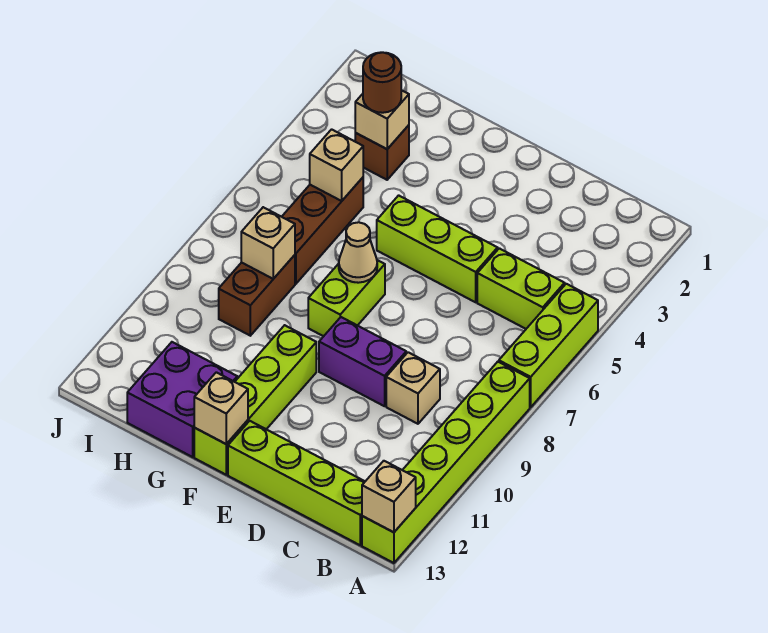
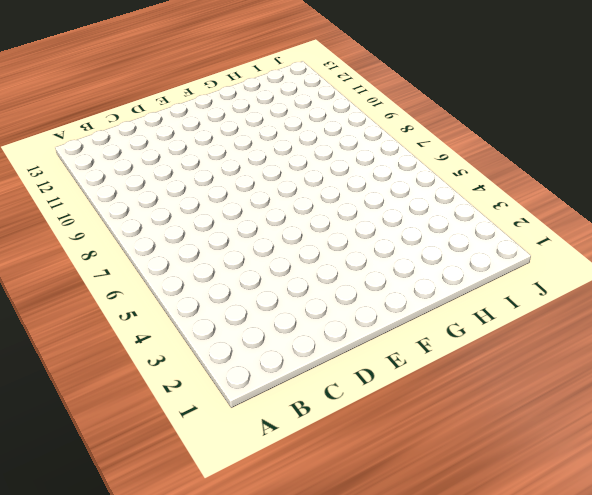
none -> lime brick A5:A7 level 1
none -> lime brick A8:A13 level 1
none -> lime brick B5:C5 level 1

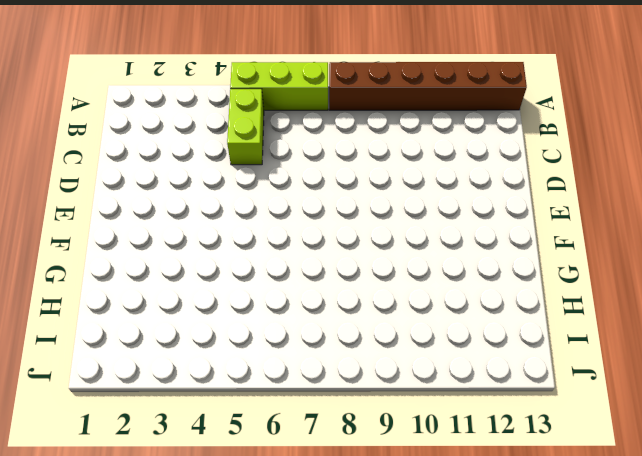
brown brick A8:A13 level 1 -> lime brick A8:A13 level 1
none -> lime brick B13:E13 level 1
none -> tan brick C9 level 1
none -> lime brick D5:F5 level 1

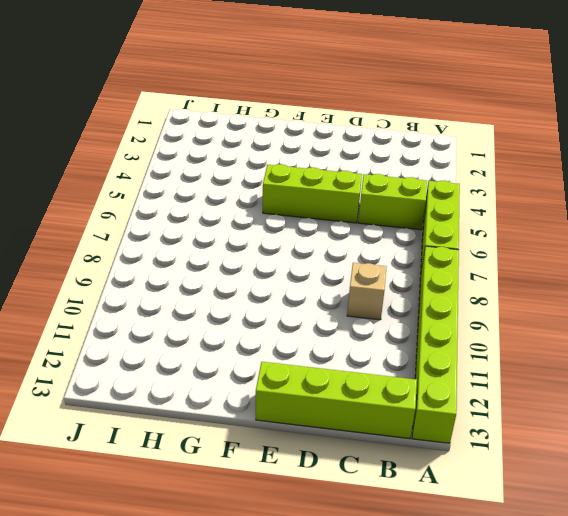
none -> purple brick D9:E9 level 1
none -> lime brick F7:F8 level 1
none -> lime brick F10:F13 level 1

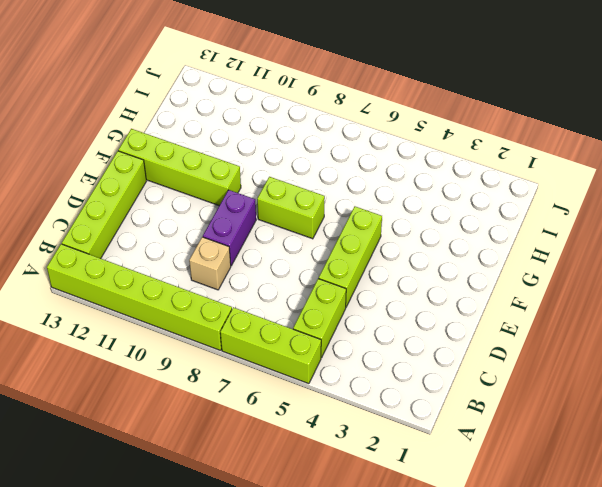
none -> purple brick G12:H13 level 1
none -> brown brick H3 level 1
none -> brown brick H5:H7 level 1

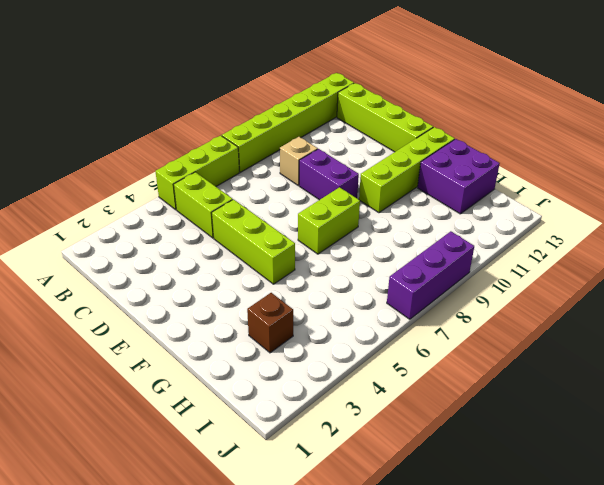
purple brick J7:J9 level 1 -> none
none -> brown brick H5:H7 level 1
none -> brown brick H8:H9 level 1
none -> tan brick A13 level 2

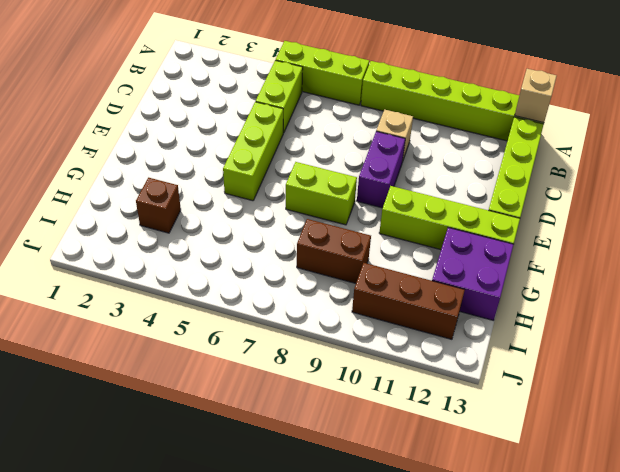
brown brick I10:I12 level 1 -> brown brick H5:H7 level 1
none -> tan cone F7 level 2
none -> tan brick F13 level 2
none -> tan brick H3 level 2

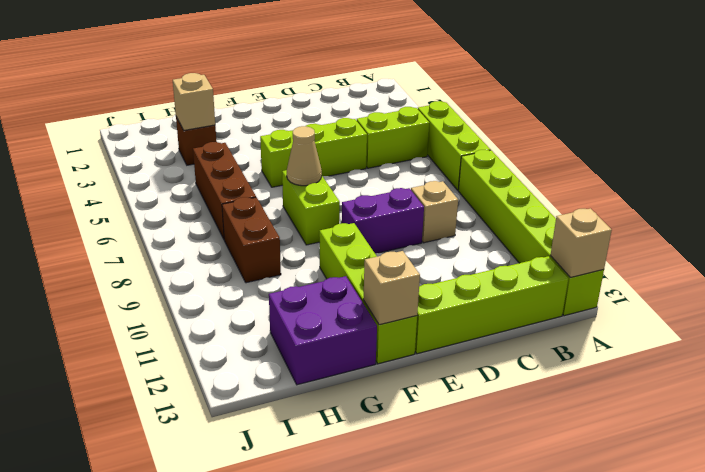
none -> tan brick H5 level 2
none -> tan brick H8 level 2
none -> brown round brick H3 level 3

